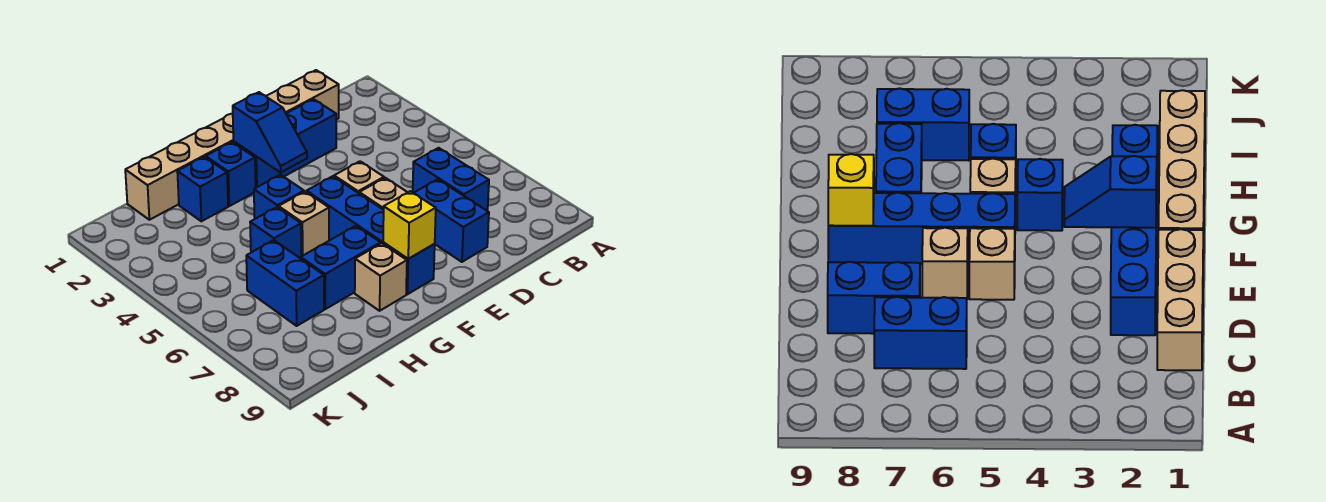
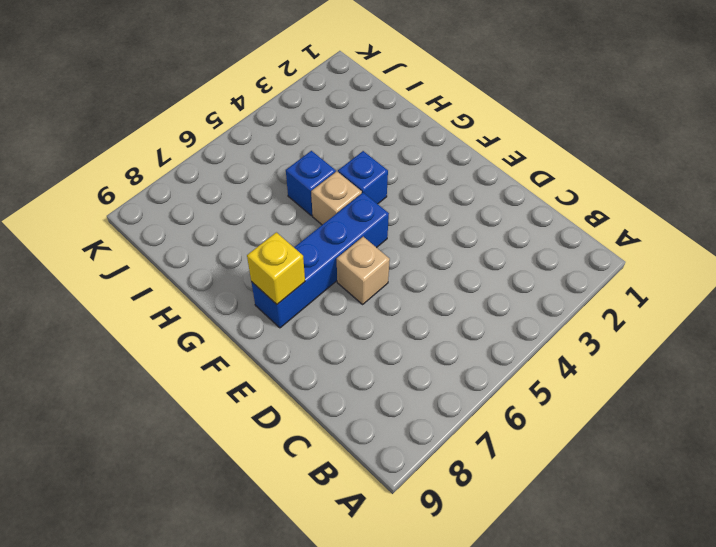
none -> tan brick C1:E1 level 1
none -> blue brick C6:C7 level 1
none -> blue brick D2:F2 level 1

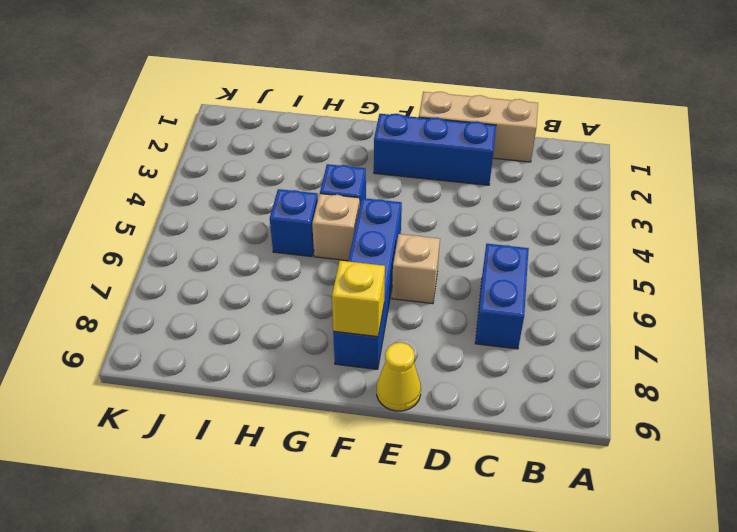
yellow cone E9 level 1 -> none
none -> blue brick D7:D8 level 1
none -> tan brick E5 level 1
none -> tan brick F1:I1 level 1

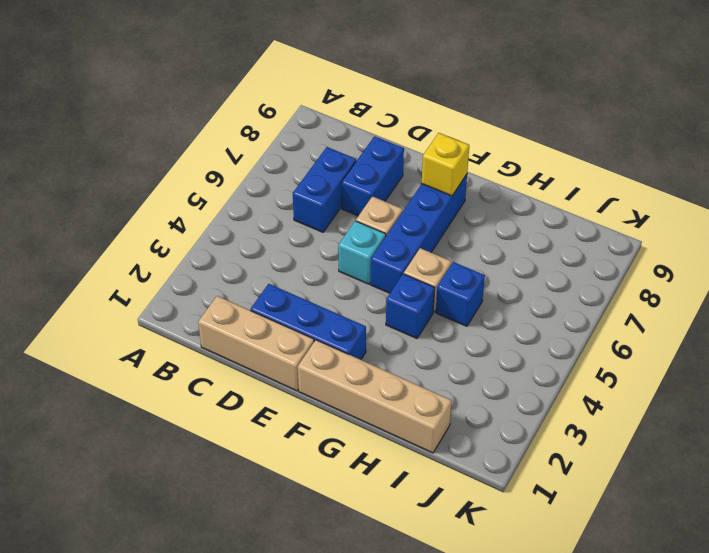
cyan brick E5 level 1 -> tan brick E5 level 1
none -> blue brick G2 level 1
none -> blue brick G7:H7 level 1
none -> tan brick G8 level 1

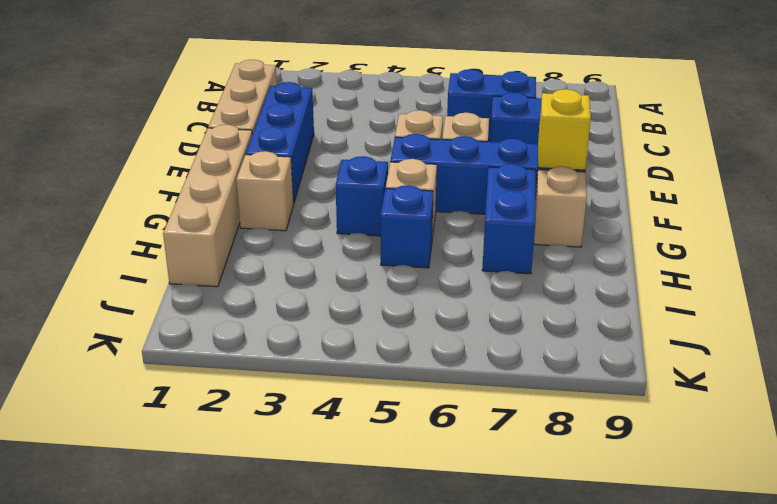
tan brick G2 level 1 -> blue brick G2 level 1
none -> blue brick H2 level 1
none -> blue brick I6:I7 level 1
none -> blue slope F2:F3 level 2 top 2

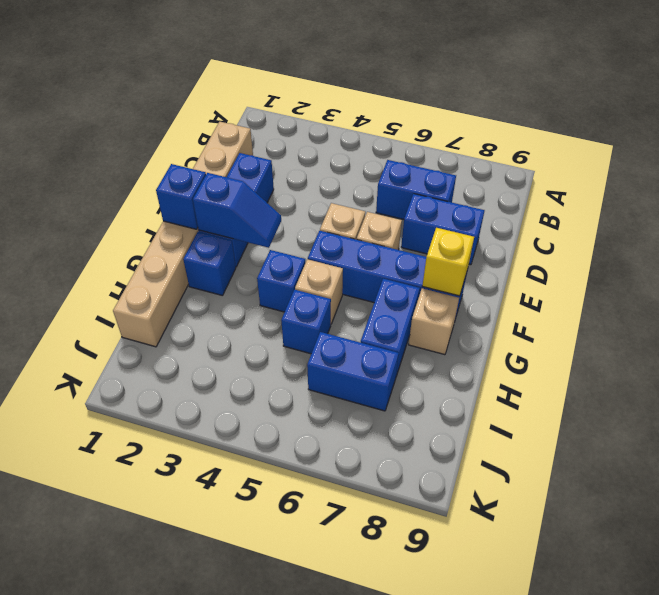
blue brick F1 level 2 -> blue brick H2 level 1

